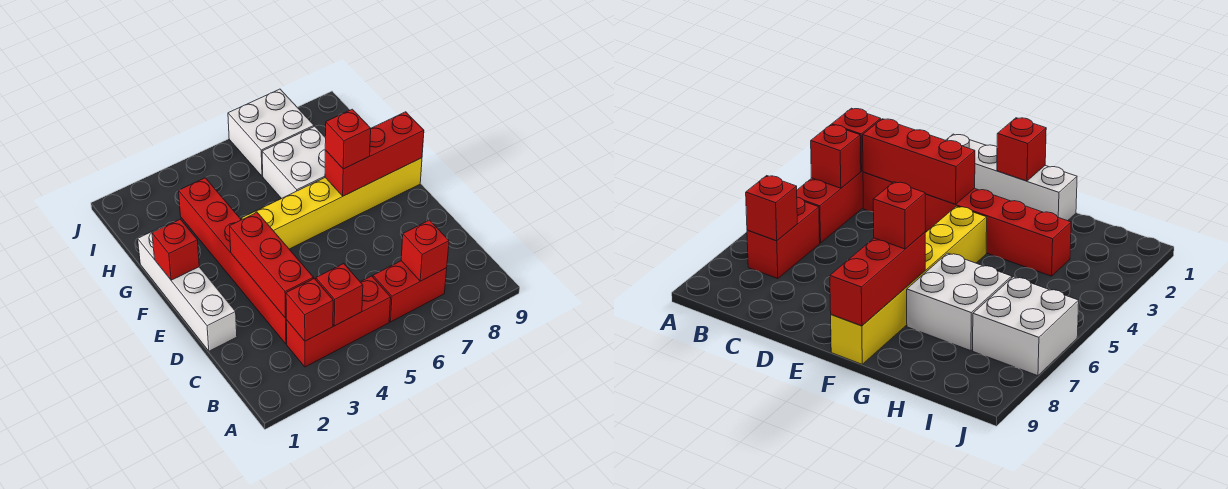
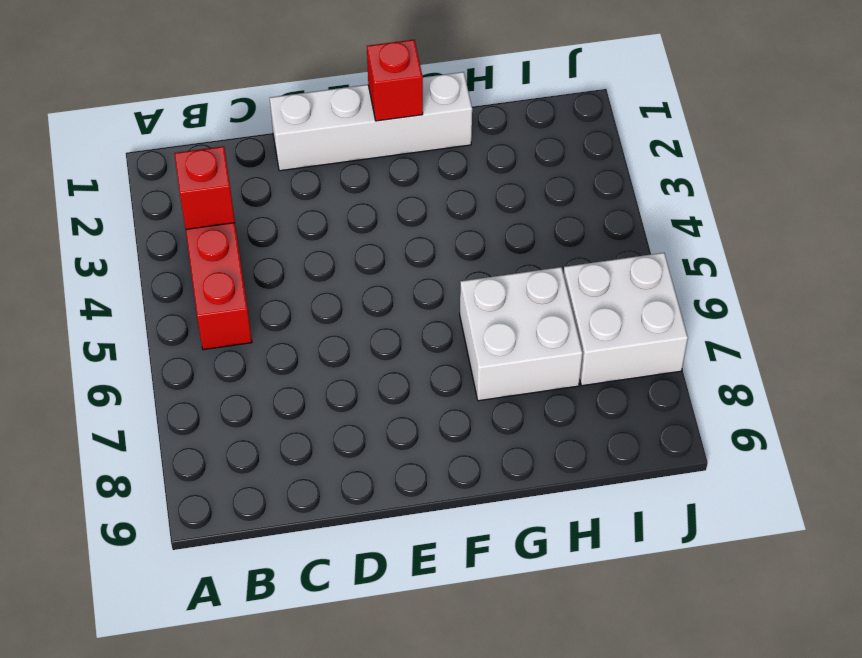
none -> red brick B6:B7 level 1
none -> red brick C3:H3 level 1
none -> yellow brick F4:F9 level 1

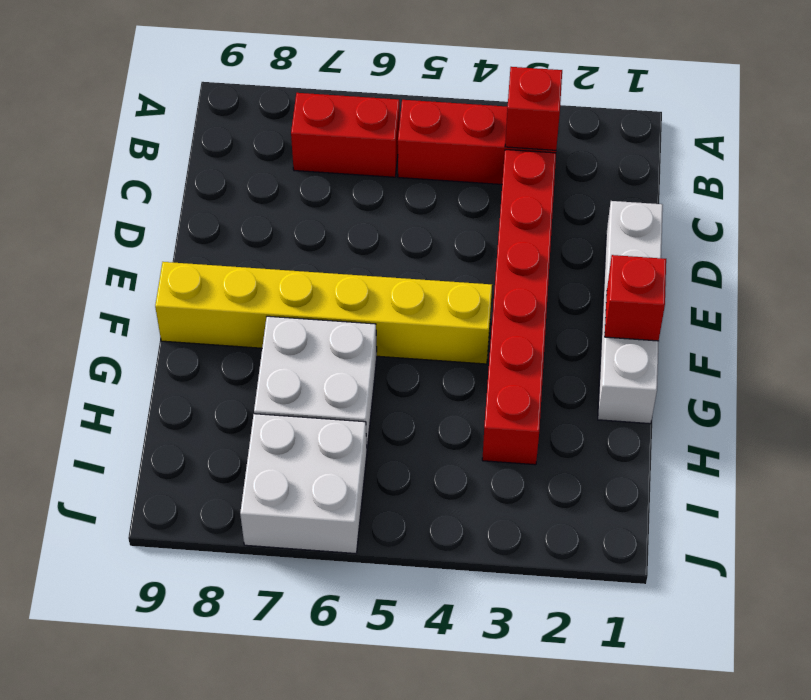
none -> red brick B4 level 2
none -> red brick B7 level 2
none -> red brick C3:E3 level 2

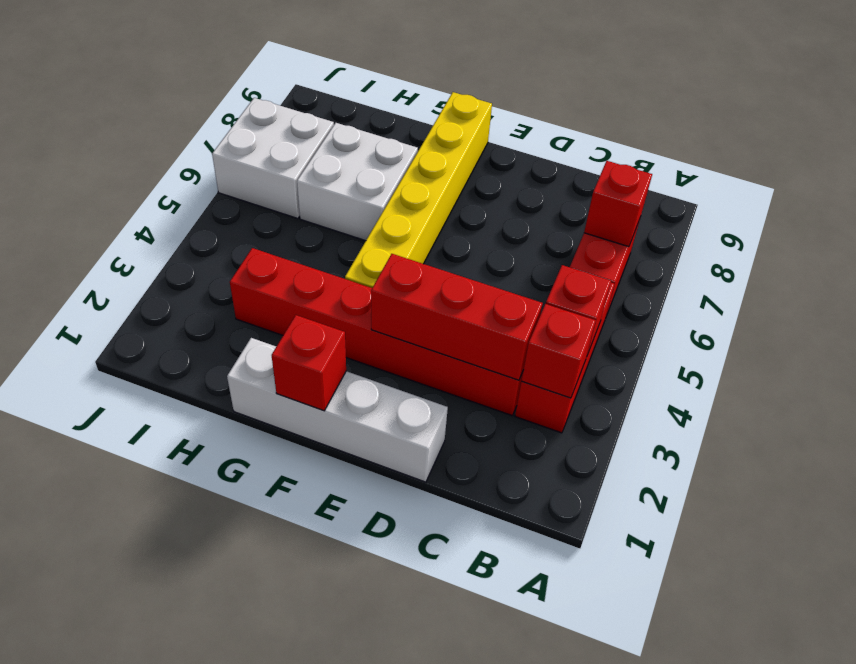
none -> red brick F7:F9 level 2
none -> red brick F7 level 3

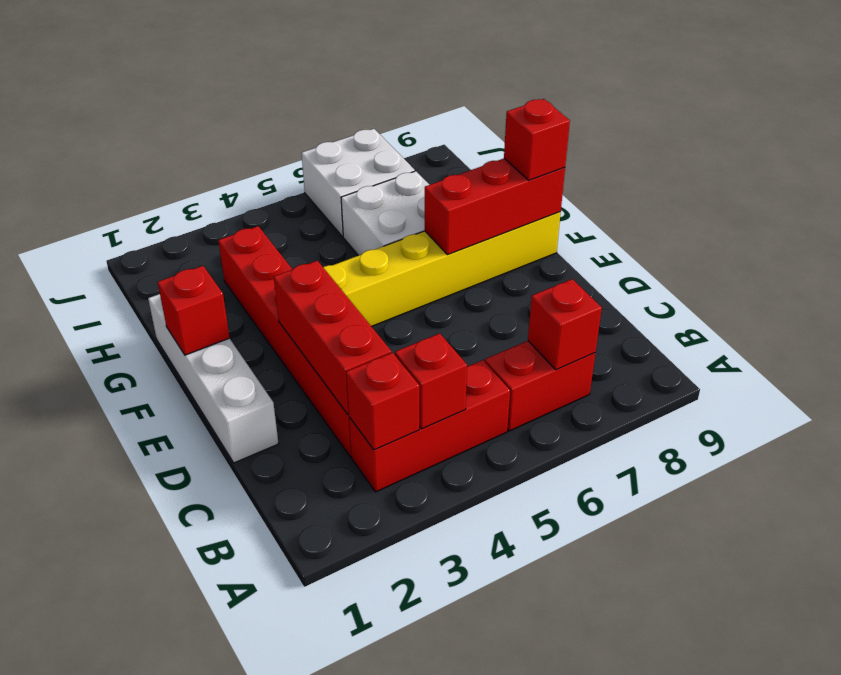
red brick F9 level 3 -> red brick F7 level 3

